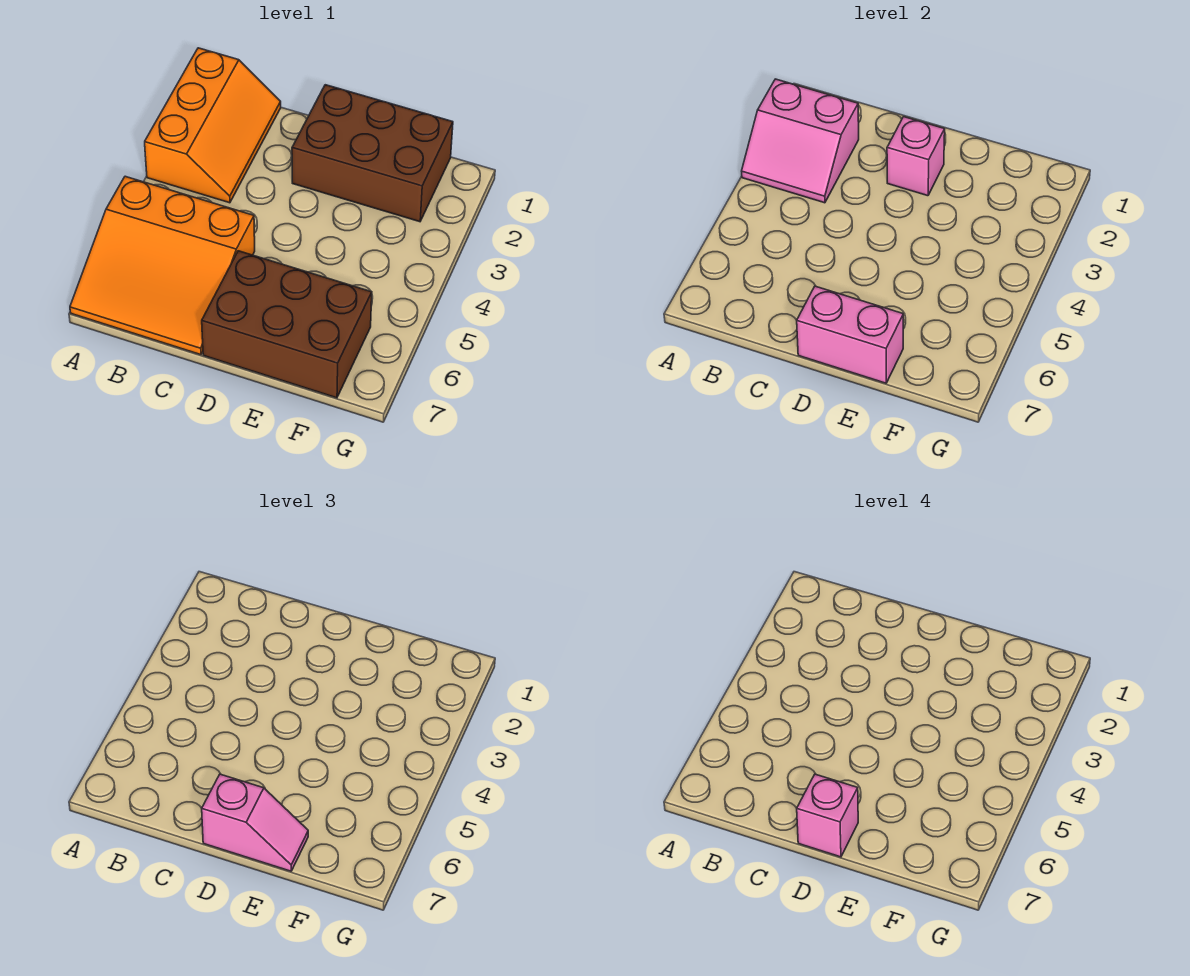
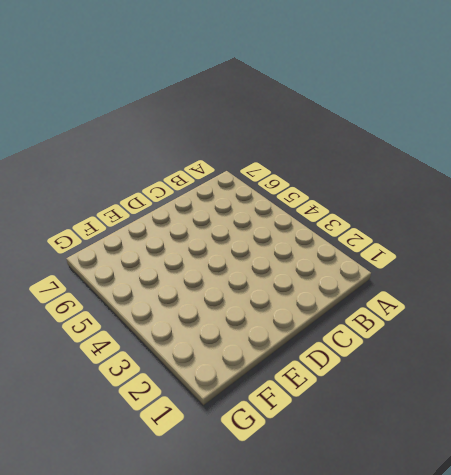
none -> orange slope A1:B3 level 1 top A
none -> orange slope A5:C7 level 1 top 5

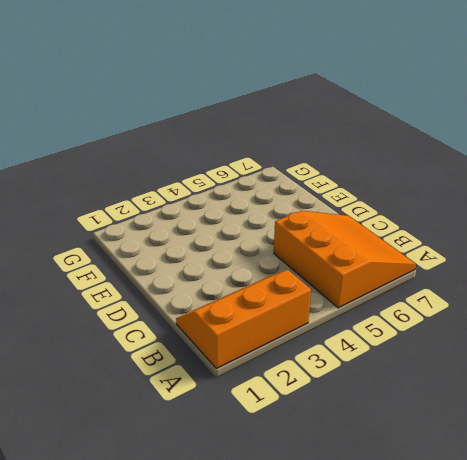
none -> brown brick D1:F2 level 1
none -> brown brick D6:F7 level 1

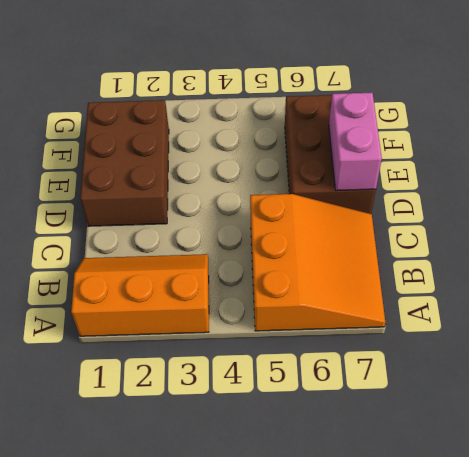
none -> pink slope A2:B3 level 2 top 2
none -> pink brick D2 level 2

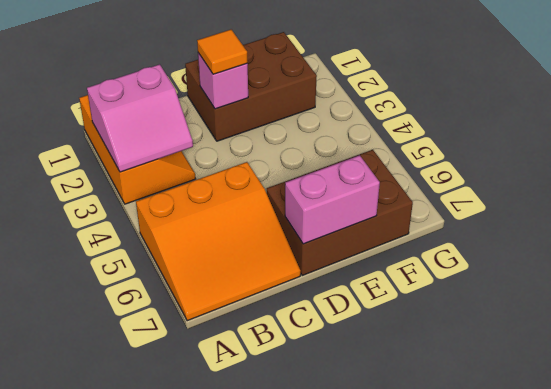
orange tile D2 level 3 -> none
none -> pink slope D7:E7 level 3 top D
none -> pink brick D7 level 4

